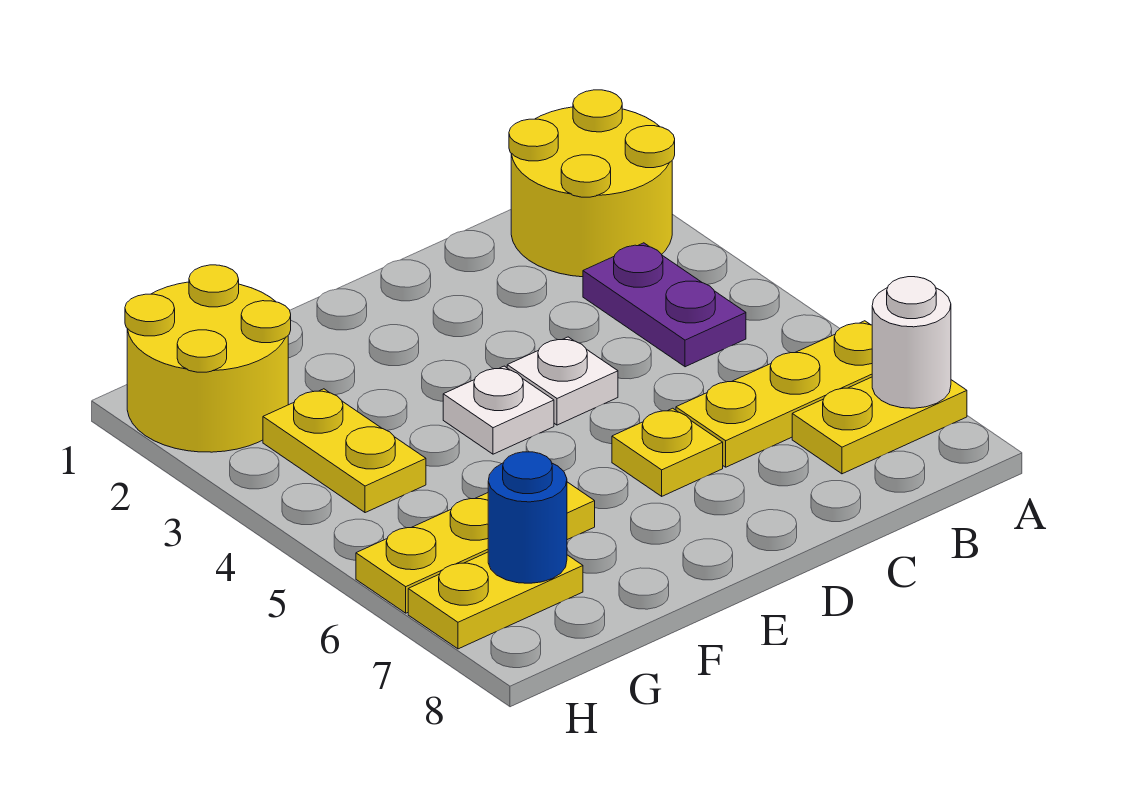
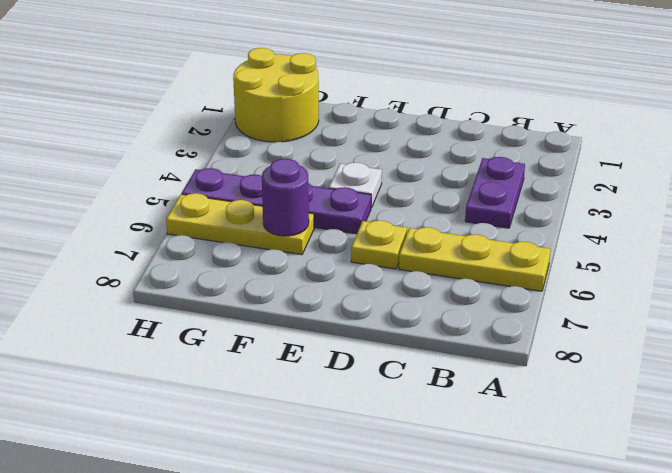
purple plate E5:H5 level 1 -> none
purple round brick F6 level 2 -> none
none -> yellow round brick A1:B2 level 1
none -> yellow plate A7:B7 level 1
none -> white plate D4 level 1

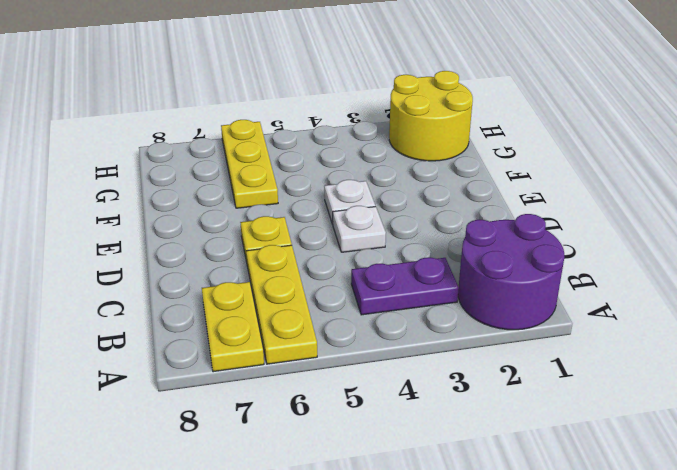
purple round brick A1:B2 level 1 -> yellow round brick A1:B2 level 1
none -> yellow plate G3:G4 level 1
none -> yellow plate G7:H7 level 1
none -> white round brick A7 level 2

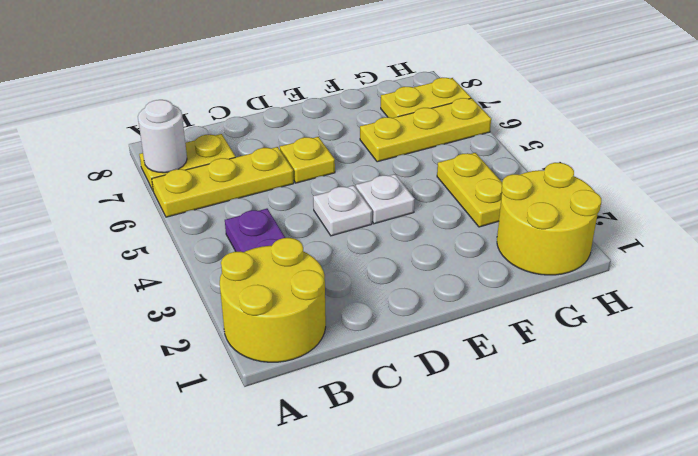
none -> blue round brick G7 level 2

